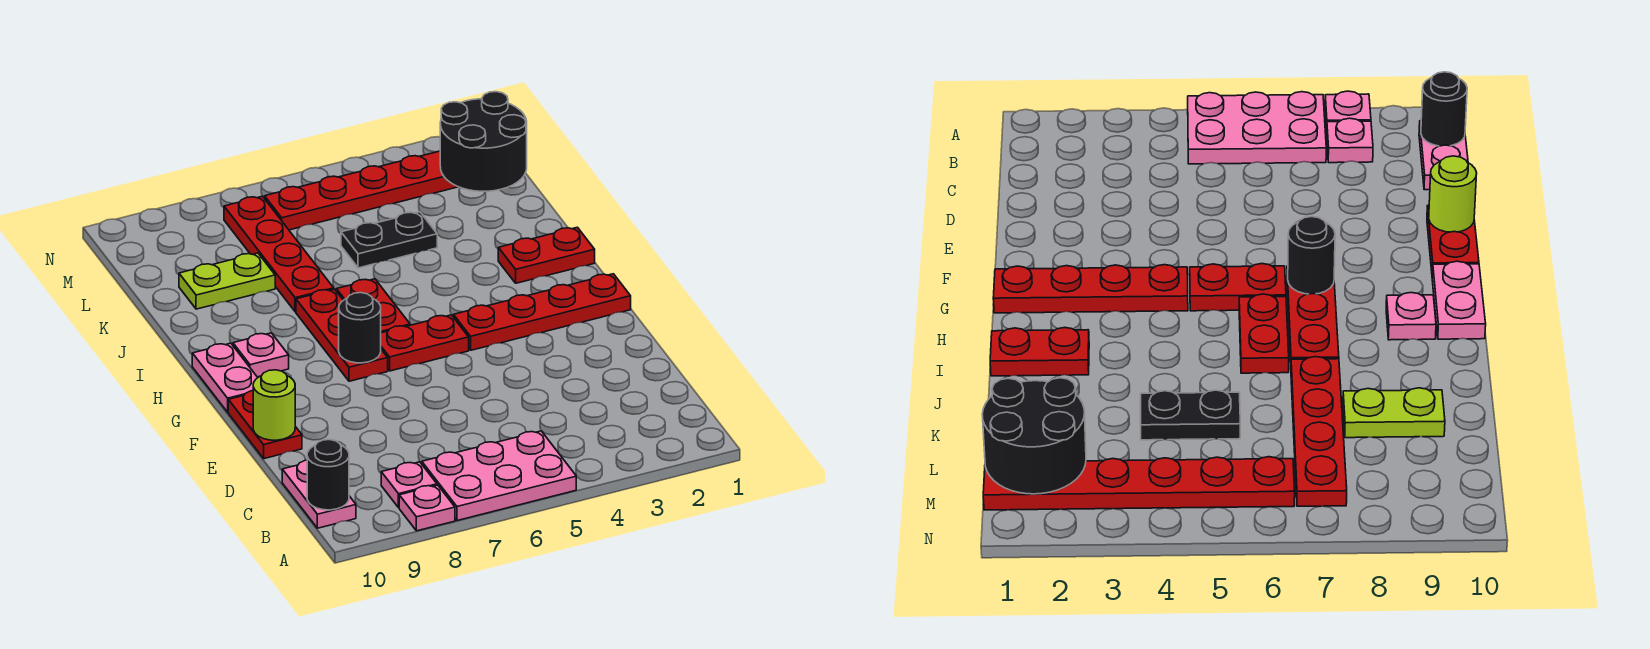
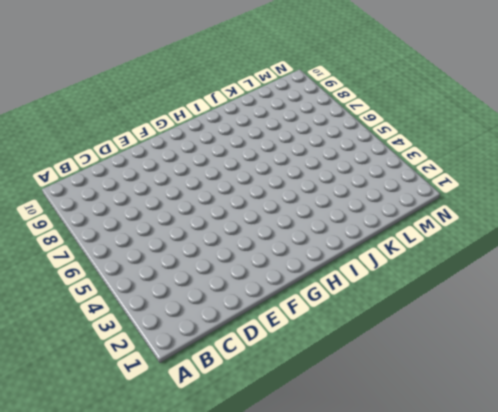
none -> pink plate A5:B7 level 1
none -> pink plate A8 level 1
none -> pink plate B8 level 1

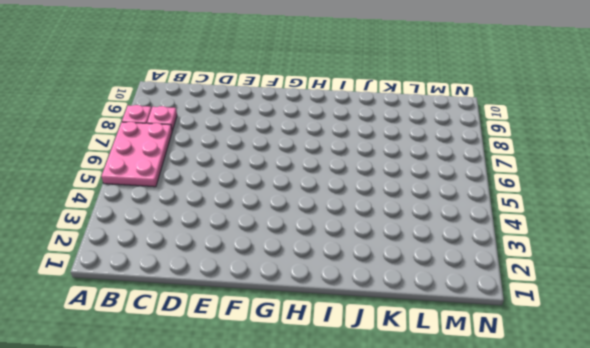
none -> pink plate B10:C10 level 1
none -> red plate E10:F10 level 1
none -> red plate G1:G4 level 1

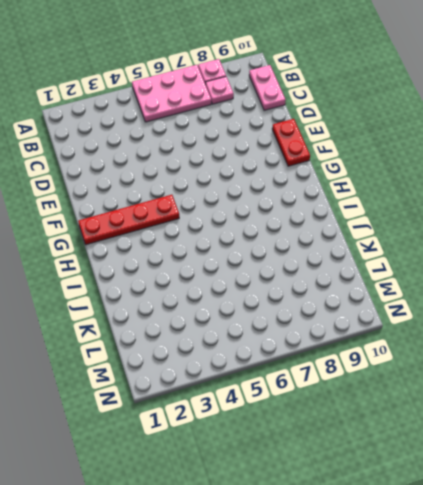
none -> red plate G5:G6 level 1
none -> red plate G7:I7 level 1
none -> pink plate G10:H10 level 1

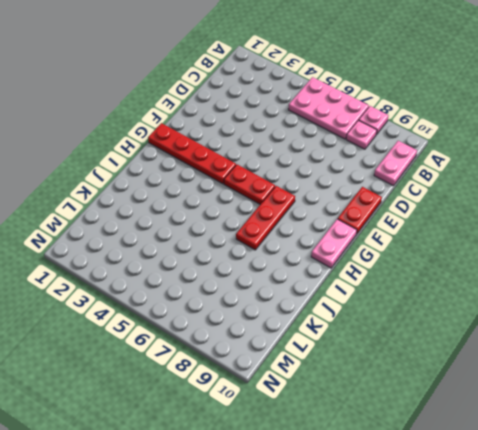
none -> red plate H6:I6 level 1
none -> pink plate H9 level 1
none -> red plate I1:I2 level 1

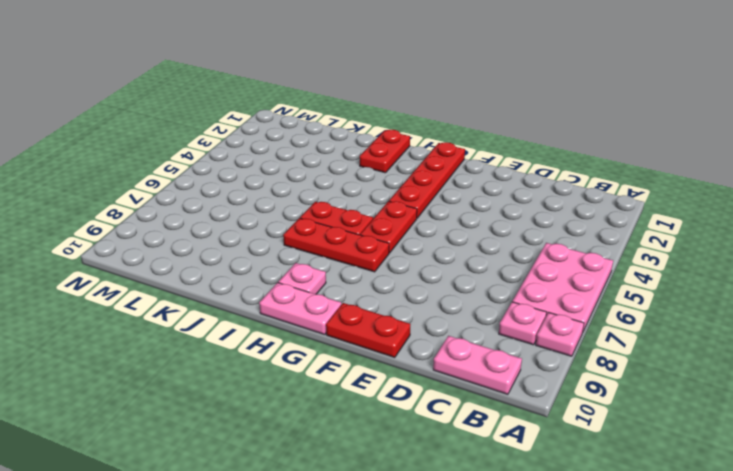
none -> red plate J7:M7 level 1
none -> black plate K4:K5 level 1
none -> lime plate K8:K9 level 1

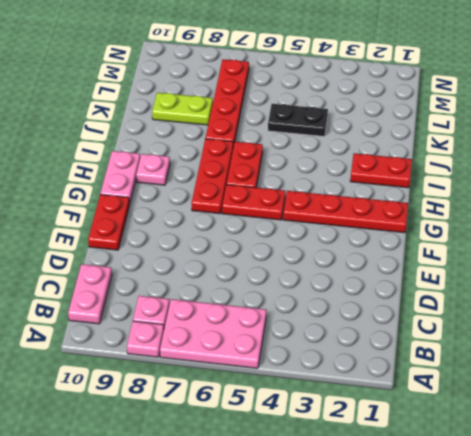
none -> red plate M1:M6 level 1
none -> black round brick B10 level 2
none -> lime round brick E10 level 2

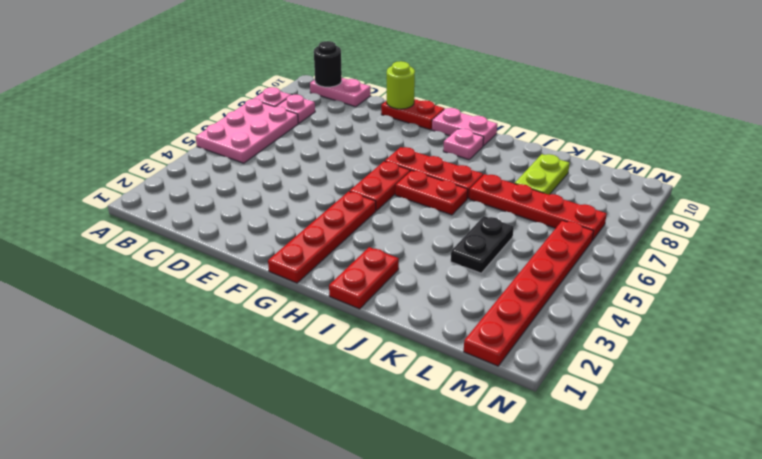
none -> black round brick G7 level 2
none -> black round brick L1:M2 level 2

